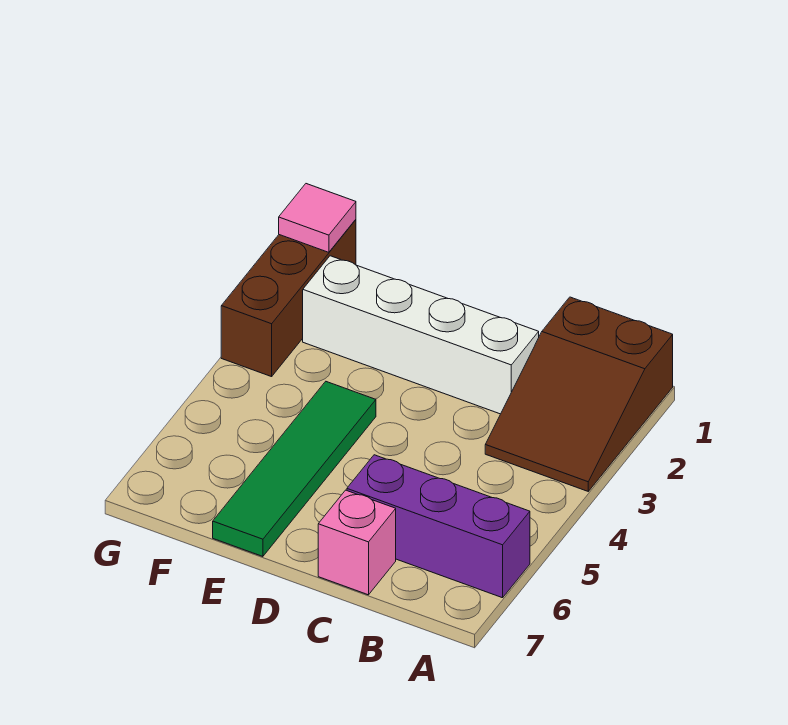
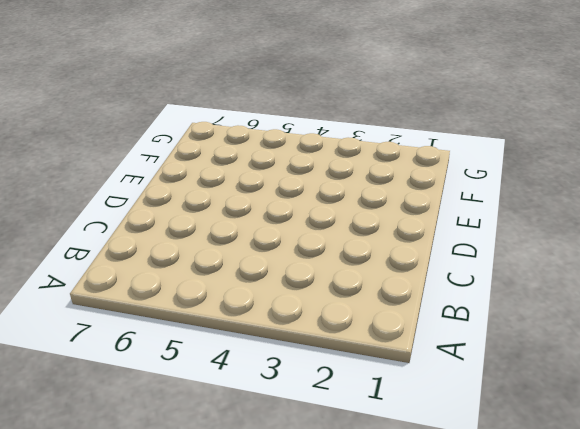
none -> brown slope A1:B3 level 1 top 1
none -> purple brick A6:C6 level 1

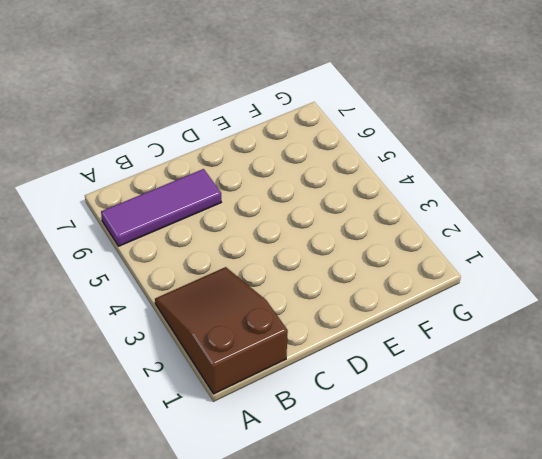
purple tile A6:C6 level 1 -> purple brick A6:C6 level 1
none -> white brick C2:F2 level 1
none -> pink brick C7 level 1

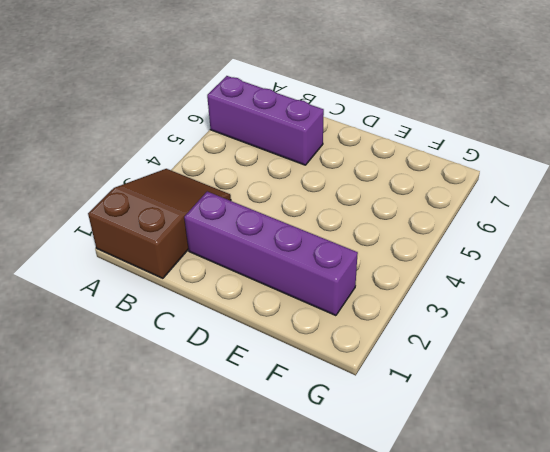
purple brick C2:F2 level 1 -> white brick C2:F2 level 1
none -> pink brick C7 level 1
none -> green tile E4:E7 level 1

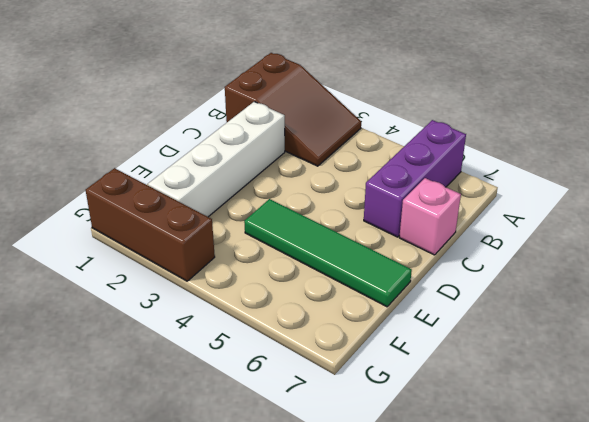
none -> pink tile G1 level 2

